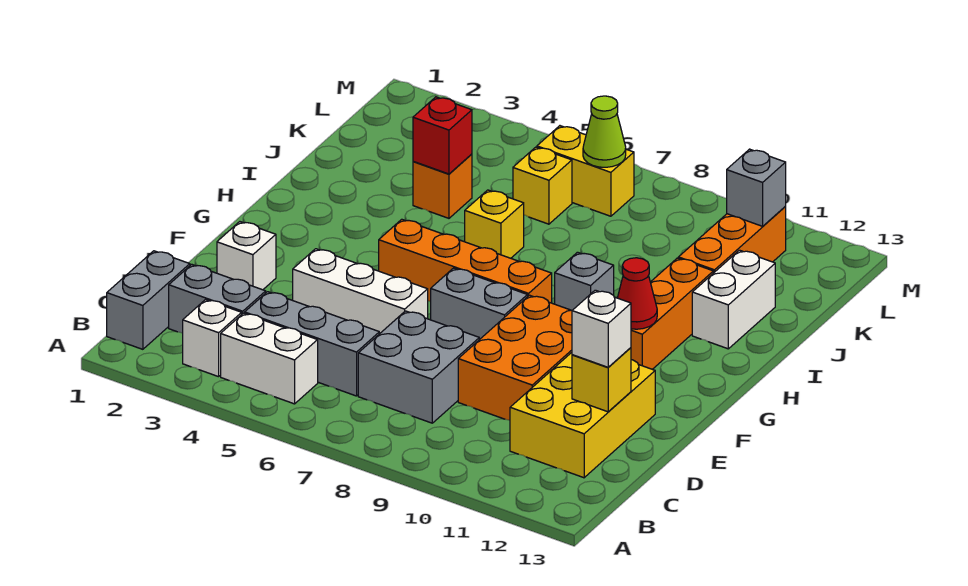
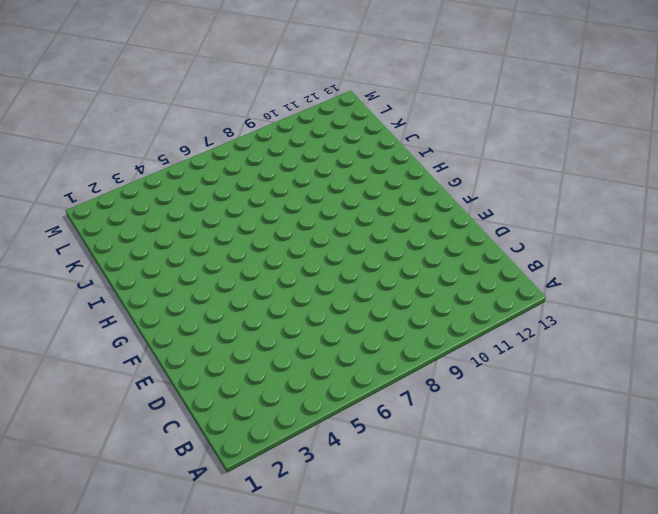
none -> grey brick B1:C1 level 1
none -> white brick B3 level 1
none -> white brick B4:B5 level 1

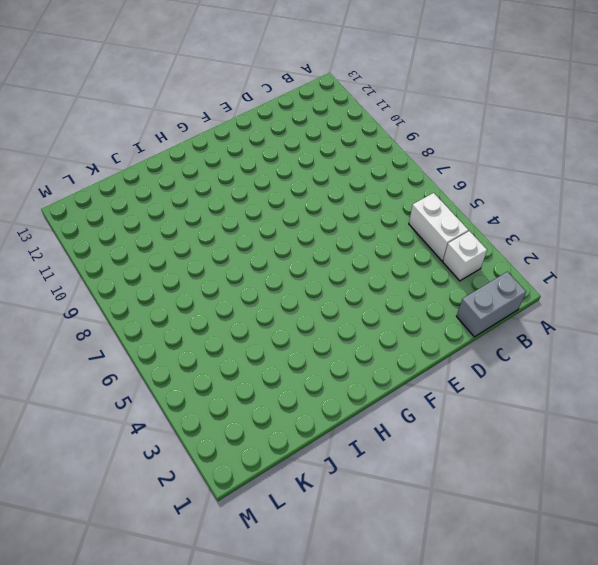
none -> grey brick C2:C3 level 1
none -> grey brick C4:C6 level 1
none -> grey brick C7:D8 level 1

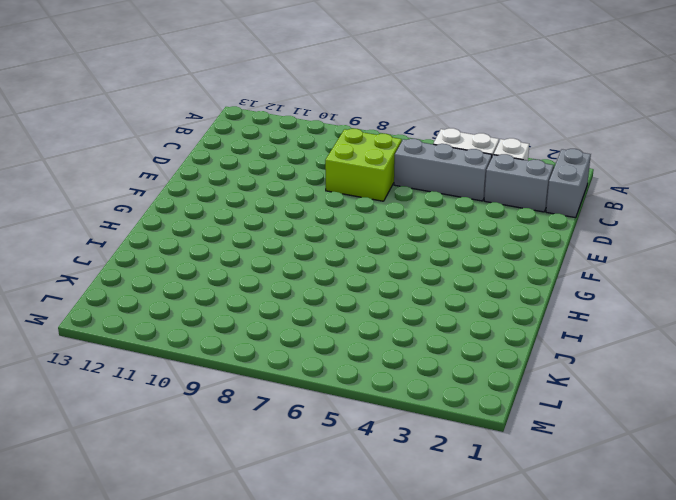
lime brick C7:D8 level 1 -> grey brick C7:D8 level 1
none -> yellow brick C11:E12 level 1
none -> orange brick D9:F10 level 1
none -> white brick E2 level 1

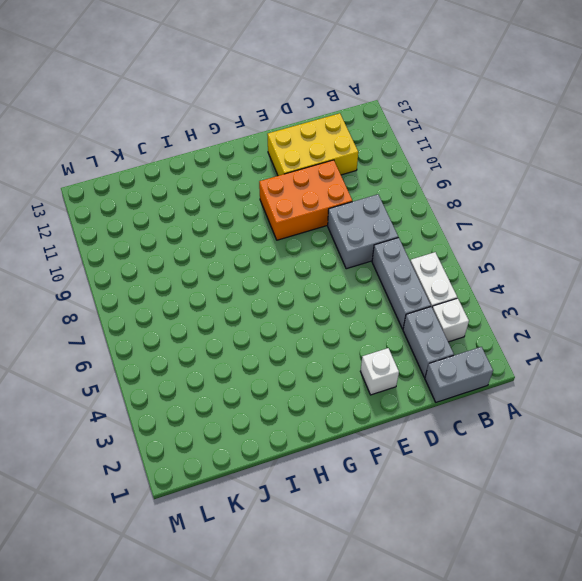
none -> white brick E4:E6 level 1
none -> grey brick F7:F8 level 1
none -> orange brick G5:G8 level 1

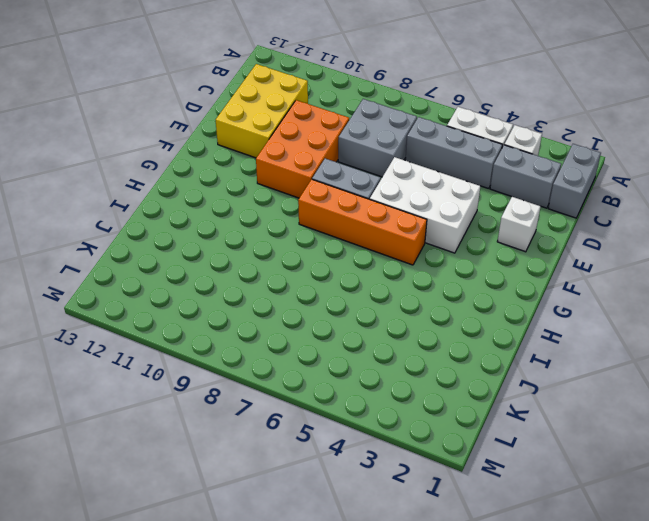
white brick E4:F6 level 1 -> white brick E4:E6 level 1
none -> orange brick G11:I11 level 1
none -> grey brick H9 level 1
none -> yellow brick I6 level 1

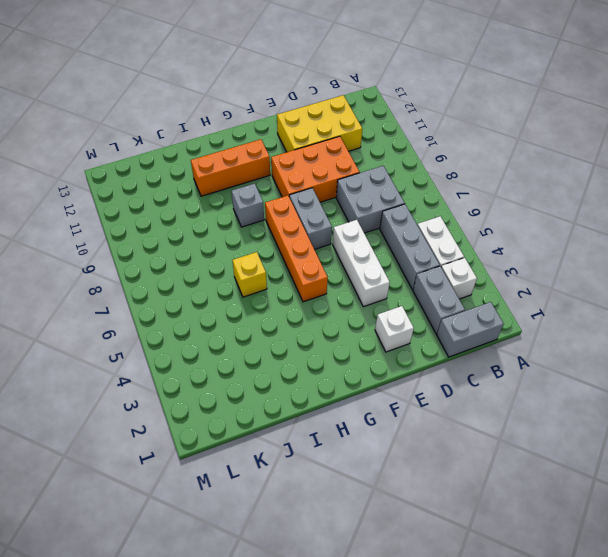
none -> white brick I12:J12 level 1
none -> orange brick J4 level 1
none -> orange brick J11:L11 level 1

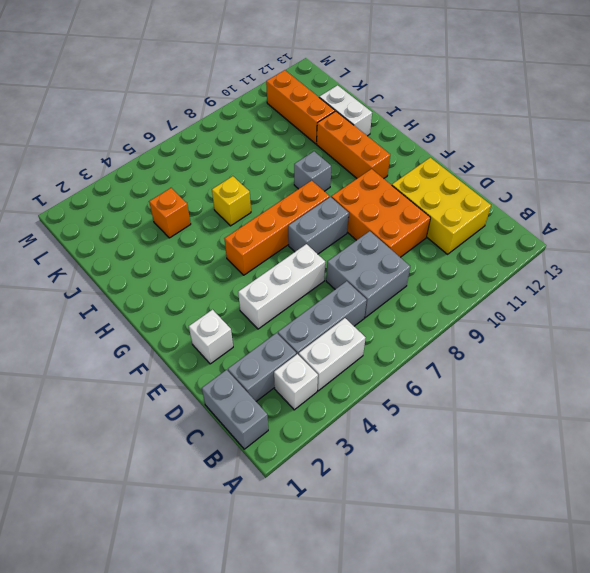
none -> yellow brick K6 level 1
none -> yellow brick L6:L7 level 1
none -> yellow brick D12 level 2

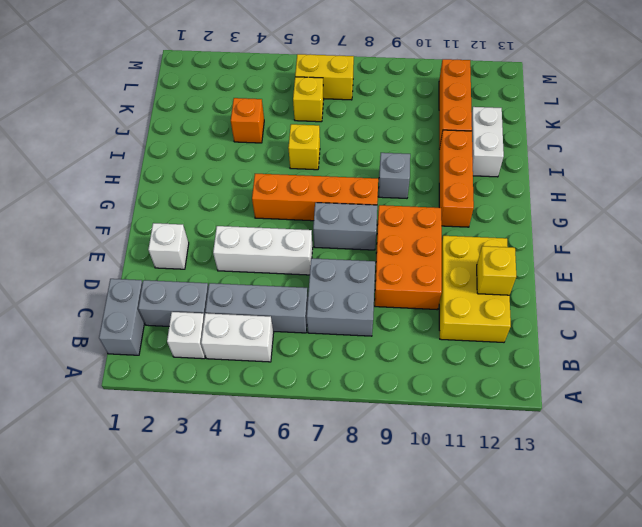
none -> red cone G11 level 2
none -> red brick J4 level 2
none -> lime cone L7 level 2

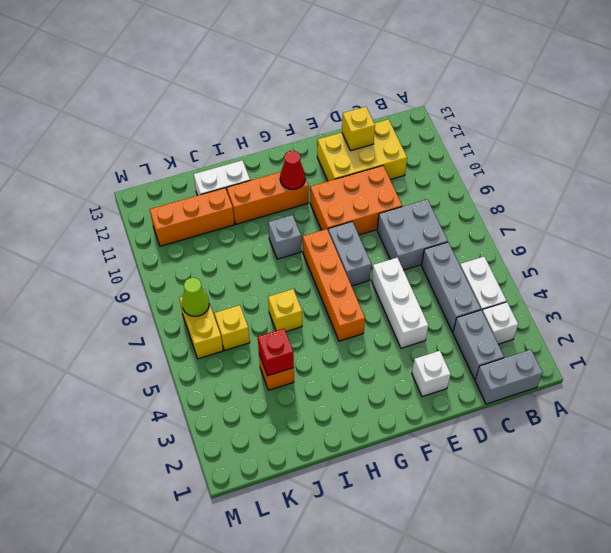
none -> grey brick L11 level 2
none -> white brick D12 level 3

